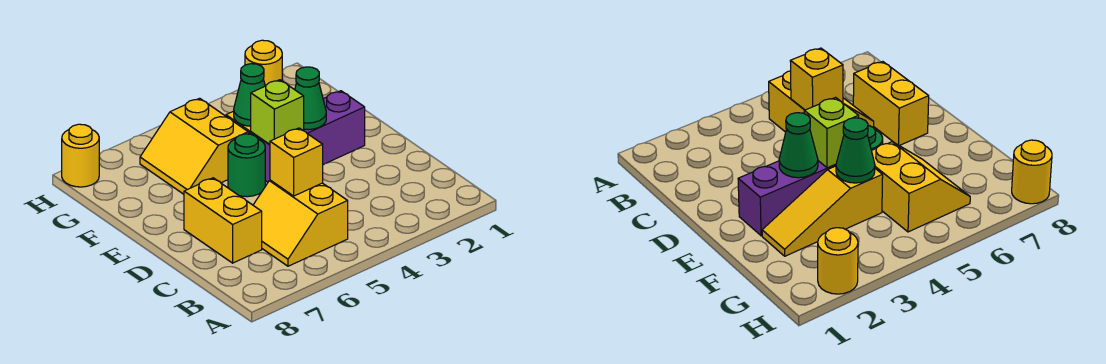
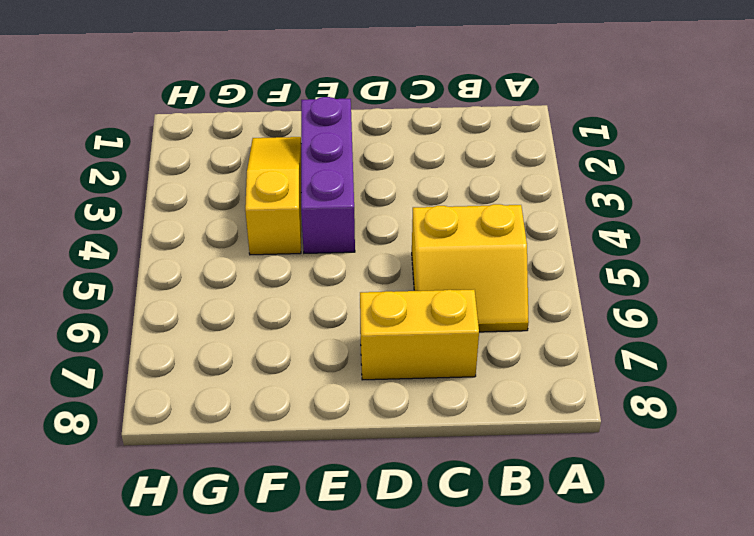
none -> green round brick E5 level 1
none -> yellow slope F5:G6 level 1 top 5
none -> yellow round brick H2 level 1

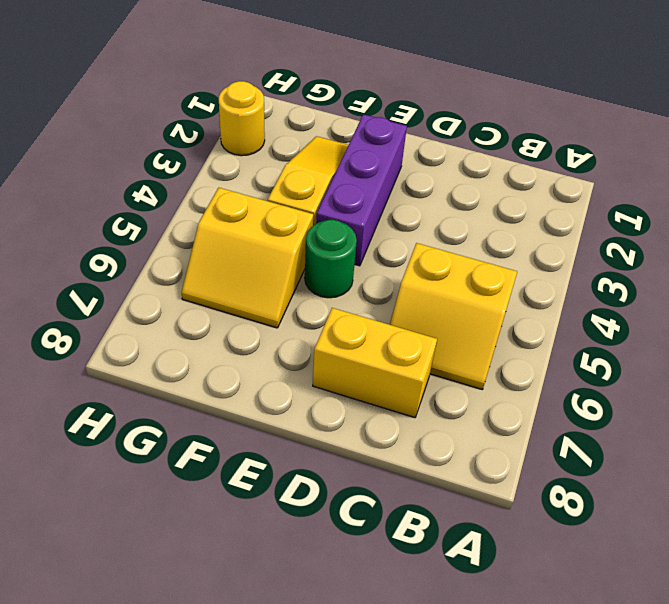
none -> yellow round brick H8 level 1
none -> yellow brick C5 level 2
none -> green cone E3 level 2

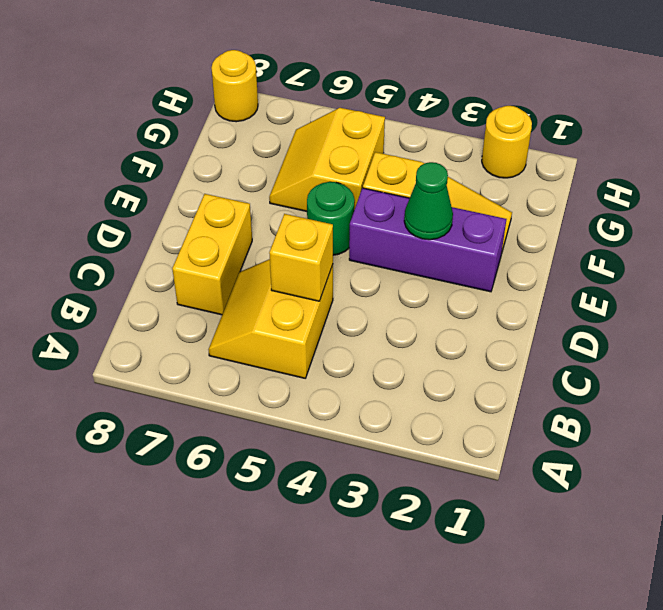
none -> lime brick E4 level 2
none -> green cone F4 level 2

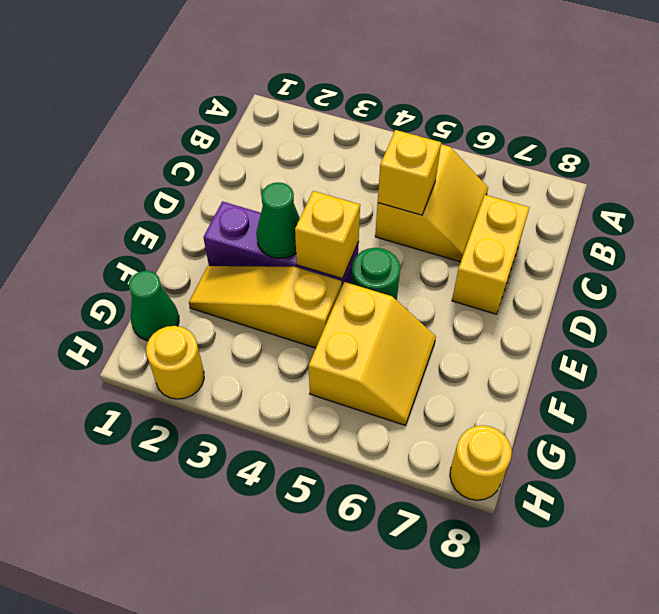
yellow brick E4 level 2 -> lime brick E4 level 2
green cone G1 level 1 -> green cone F4 level 2

